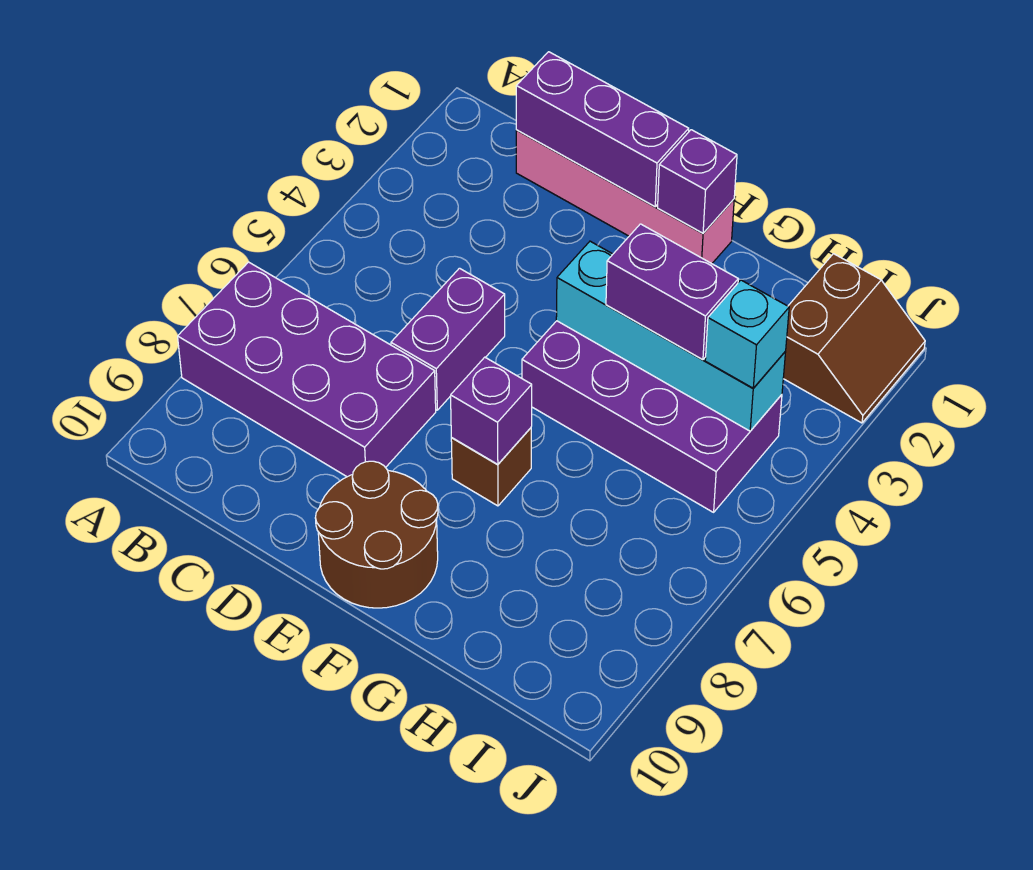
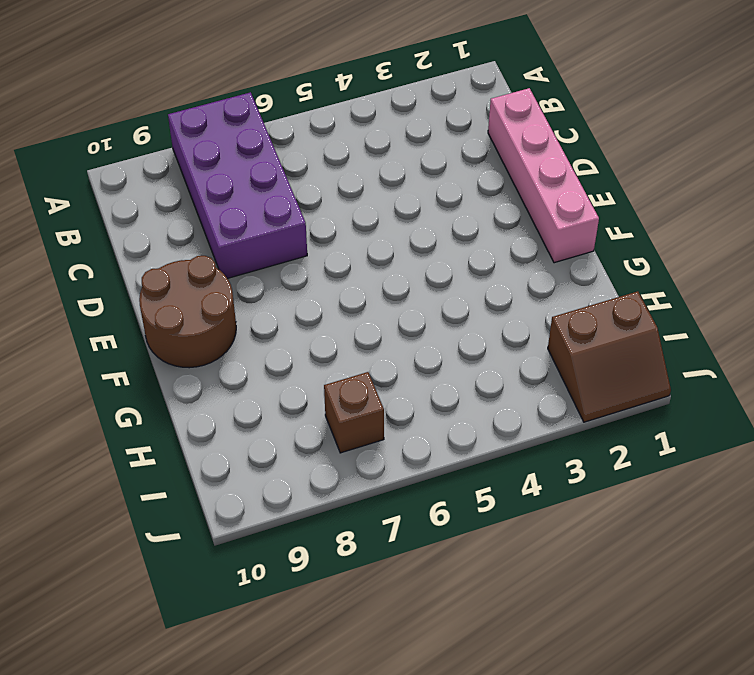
brown brick I7 level 1 -> brown brick F7 level 1
none -> purple brick D5:D6 level 1
none -> purple brick F4:I5 level 1
none -> purple brick C1:E1 level 2

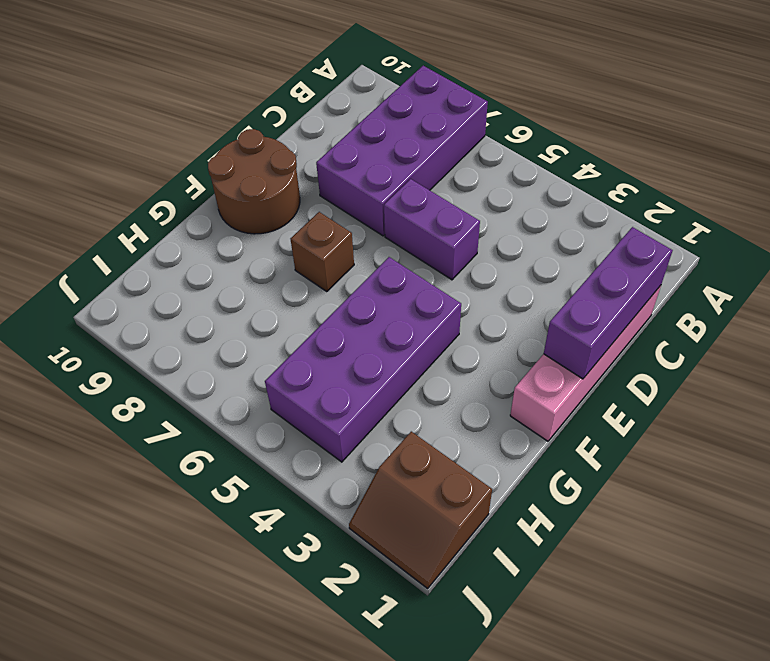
none -> purple brick F1 level 2
none -> cyan brick F4:I4 level 2
none -> purple brick F7 level 2

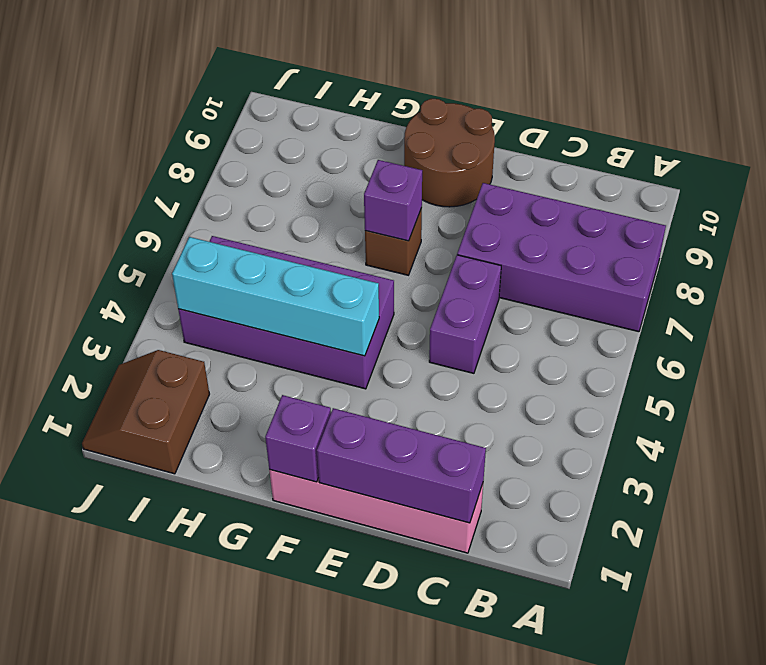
none -> purple brick G4:H4 level 3
none -> cyan brick I4 level 3

